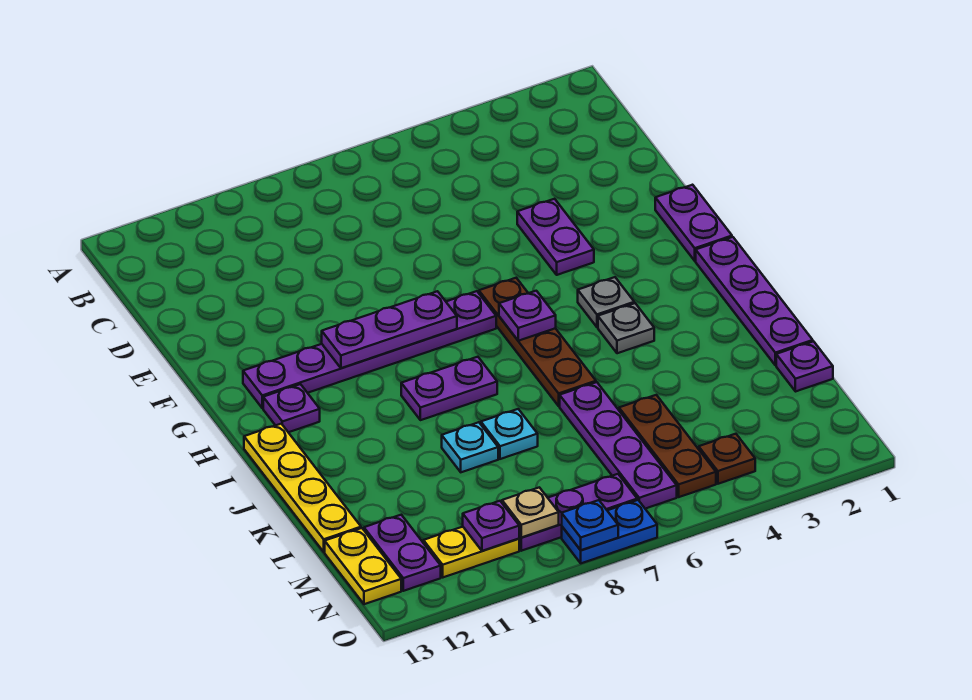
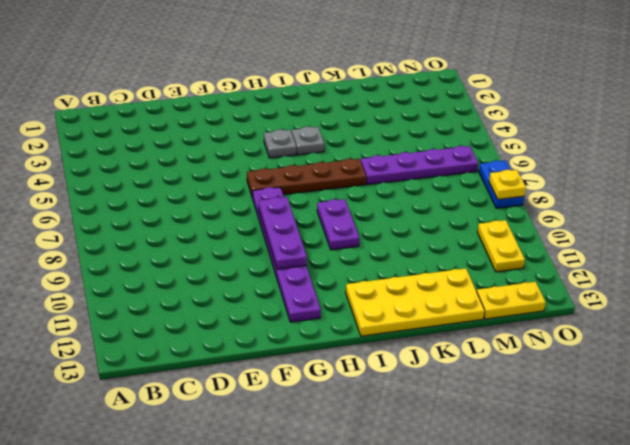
yellow plate I12:L13 level 1 -> yellow plate I13:L13 level 1
yellow plate O8 level 2 -> blue plate O8 level 2
none -> purple plate E4:F4 level 1
none -> purple plate F1:G1 level 1
none -> purple plate H1:K1 level 1

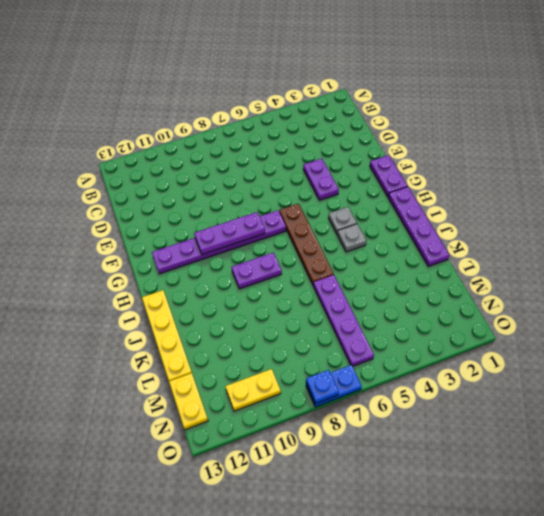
none -> purple plate H12 level 1
none -> cyan plate K8 level 1
none -> cyan plate K9 level 1

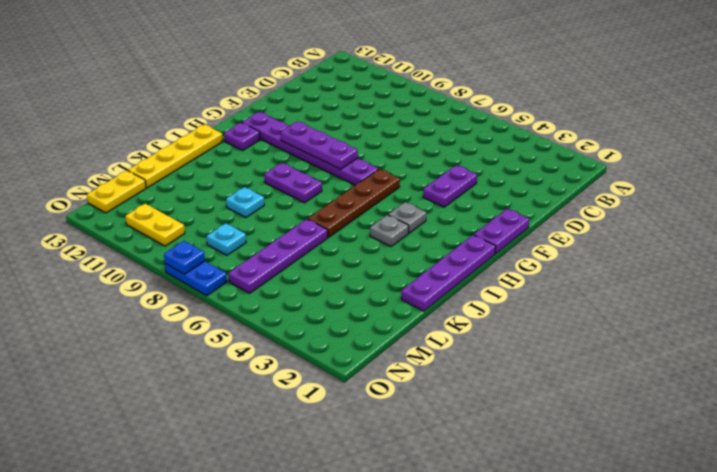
cyan plate M8 level 1 -> cyan plate K8 level 1
none -> purple plate L1 level 1
none -> brown plate L5:N5 level 1
none -> purple plate M12:N12 level 1

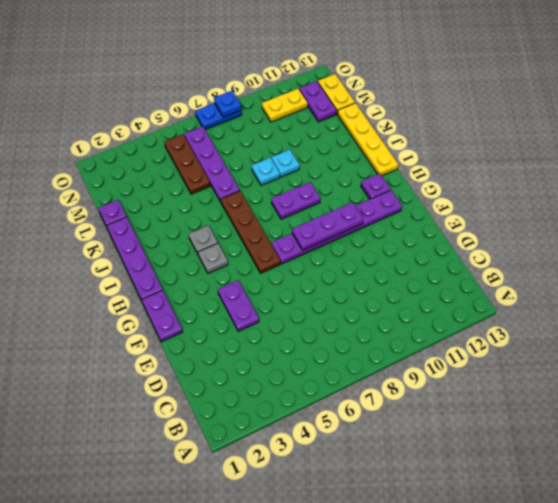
none -> brown plate N4 level 1
none -> purple plate N7:N9 level 1
none -> purple plate H6 level 2

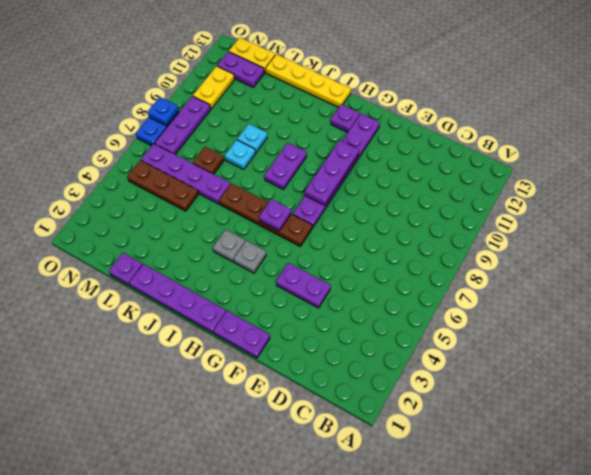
brown plate L7 level 1 -> brown plate N4 level 1
none -> tan plate N9 level 2
none -> purple plate N10 level 2

